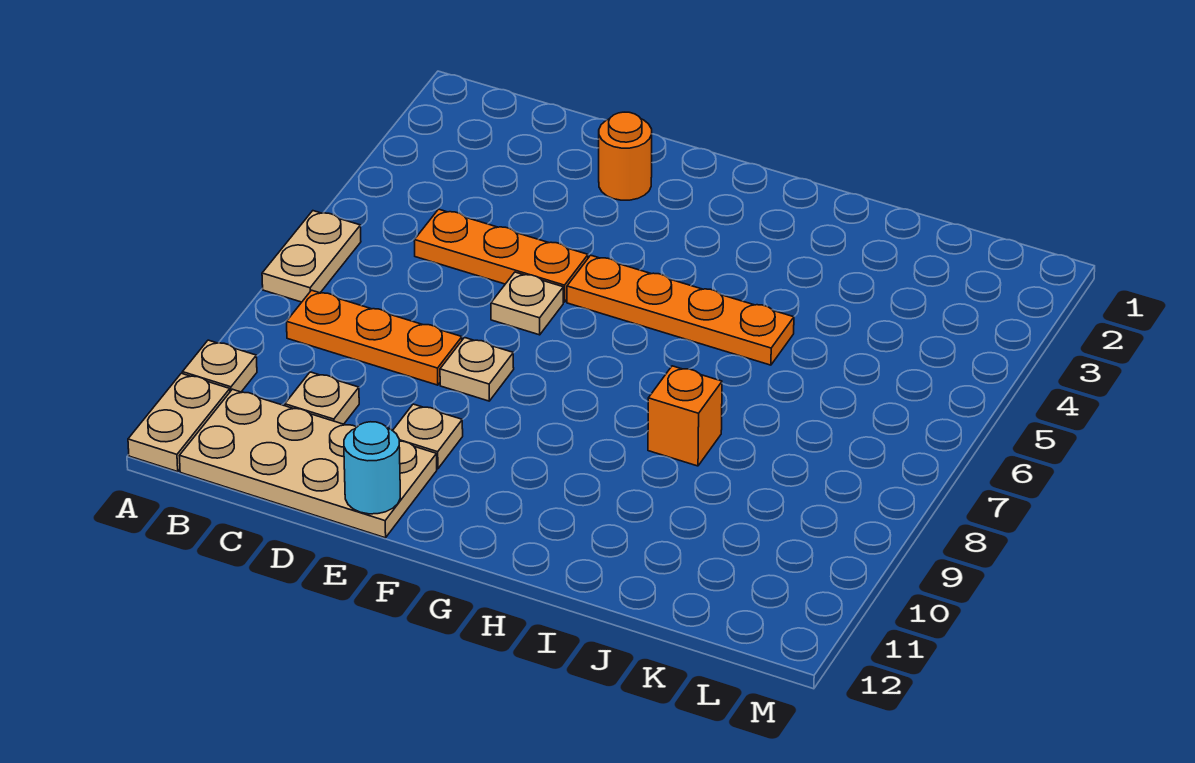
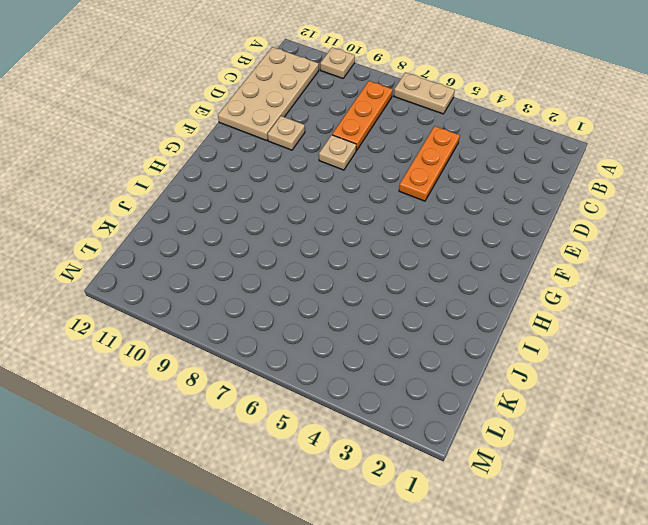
none -> tan plate A11:A12 level 1
none -> tan plate C10 level 1
none -> orange round brick E2 level 1

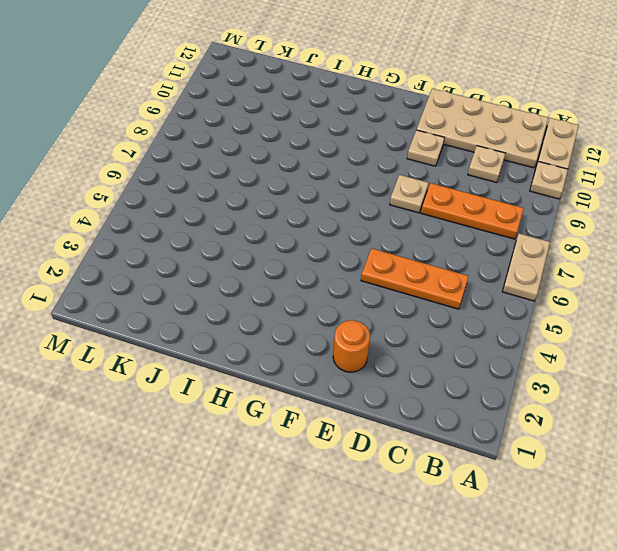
none -> tan plate E6 level 1
none -> orange plate F5:I5 level 1
none -> orange brick I8 level 1

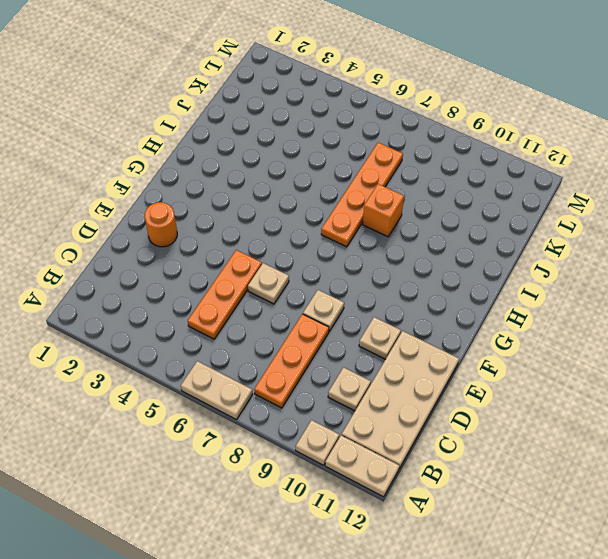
orange plate H7:K7 level 1 -> orange plate F5:I5 level 1
none -> cyan round brick E12 level 2

